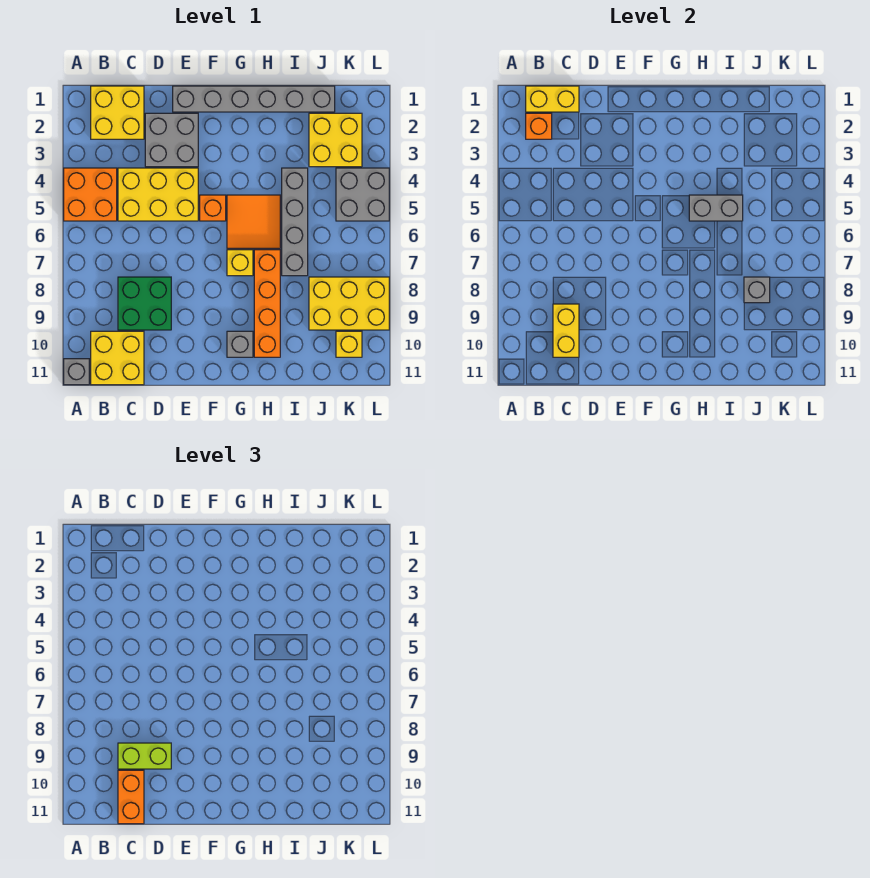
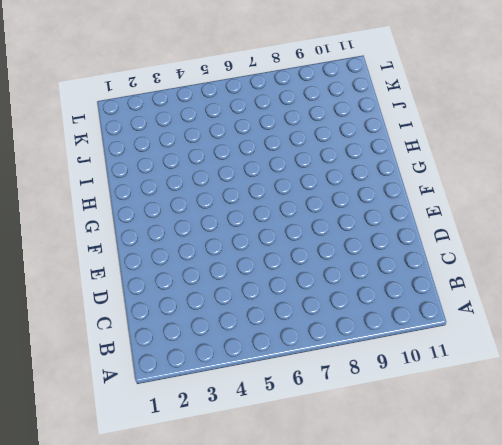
none -> orange brick A4:B5 level 1
none -> grey brick A11 level 1
none -> yellow brick B1:C2 level 1

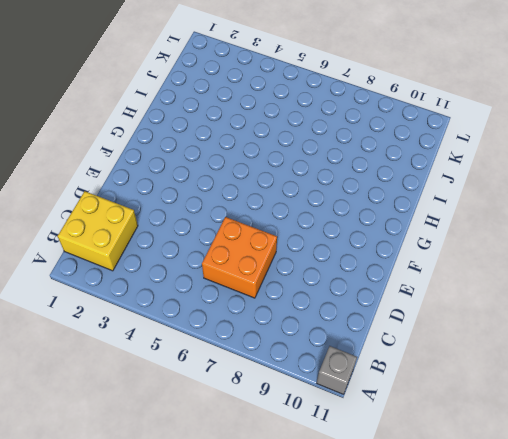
orange brick C6:D7 level 1 -> orange brick A4:B5 level 1
none -> yellow brick B10:C11 level 1
none -> yellow brick C4:E5 level 1
none -> green brick C8:D9 level 1

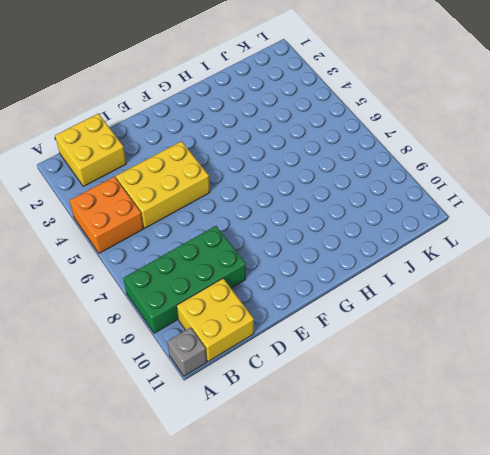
green brick A8:D9 level 1 -> green brick C8:D9 level 1
none -> grey brick D2:E3 level 1
none -> grey brick E1:J1 level 1
none -> orange brick F5 level 1

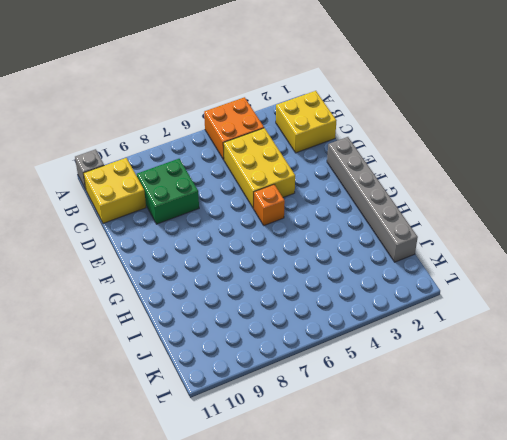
none -> grey brick D2:E3 level 1
none -> orange tile G5:H6 level 1
none -> yellow brick G7 level 1

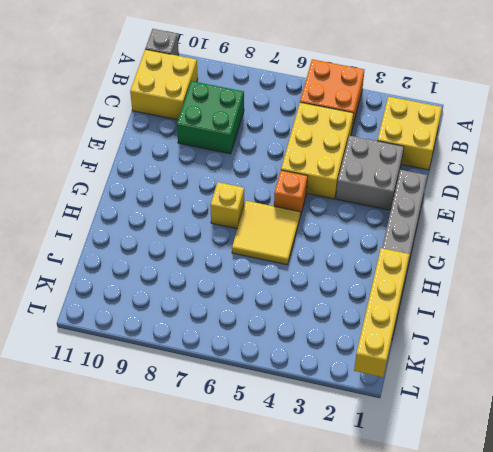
yellow tile G5:H6 level 1 -> orange tile G5:H6 level 1
yellow brick I1:L1 level 2 -> none
none -> grey brick G10 level 1
none -> orange brick H7:H10 level 1
none -> grey brick I4:I7 level 1

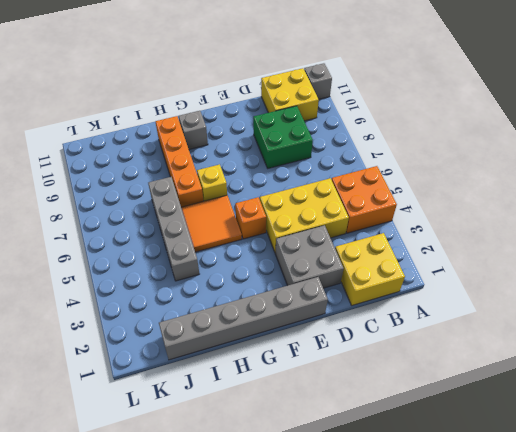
none -> yellow brick J2:K3 level 1
none -> yellow brick J8:L9 level 1
none -> grey brick K4:L5 level 1

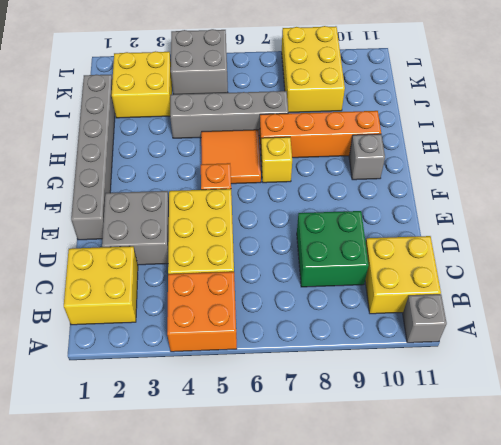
none -> yellow brick K10 level 1
none -> yellow brick B1:C1 level 2
none -> orange brick B2 level 2

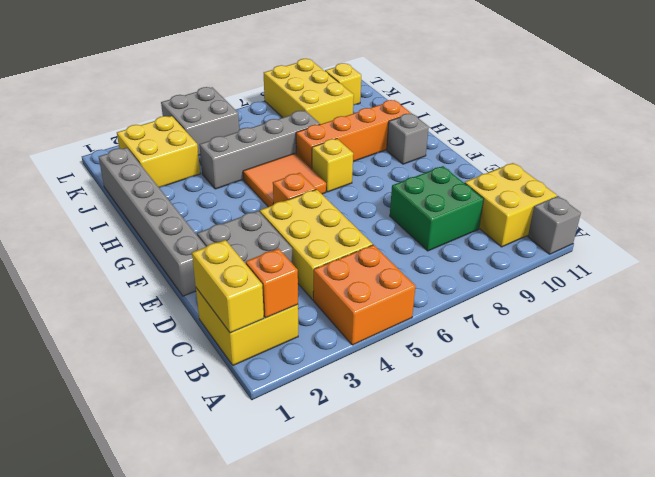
none -> yellow brick C9:C10 level 2
none -> grey brick H5:I5 level 2
none -> grey brick J8 level 2

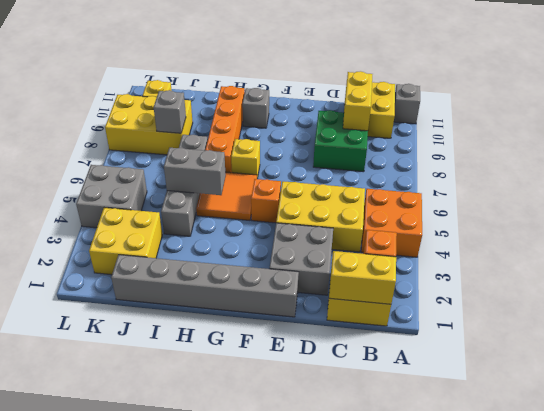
none -> lime brick C9:D9 level 3
none -> orange brick C10:C11 level 3

